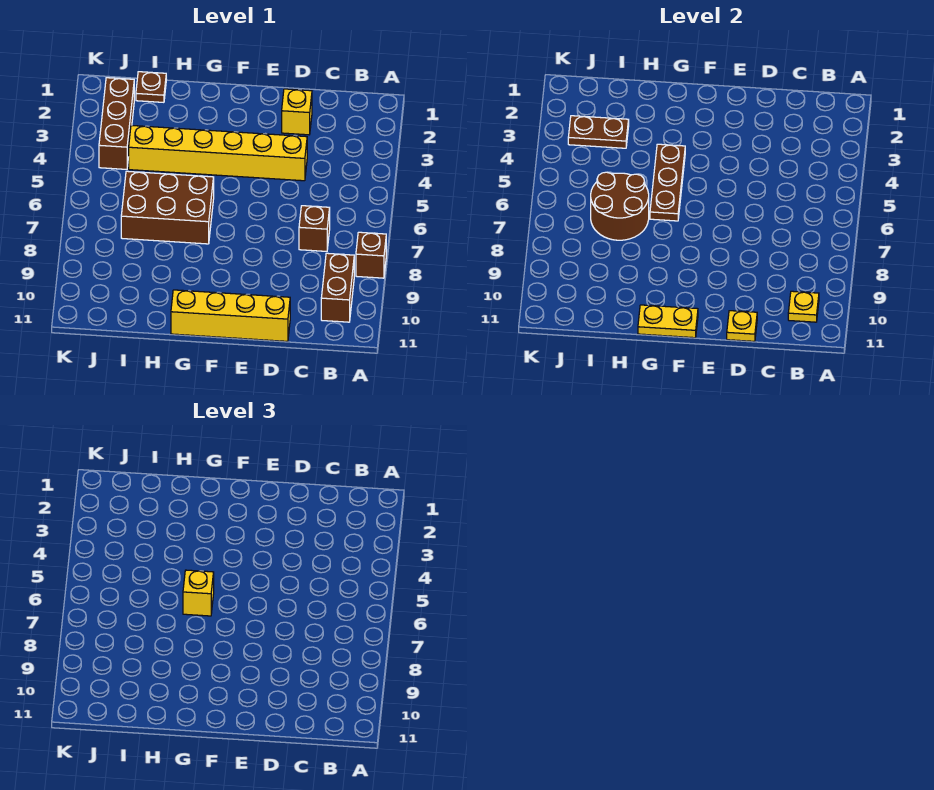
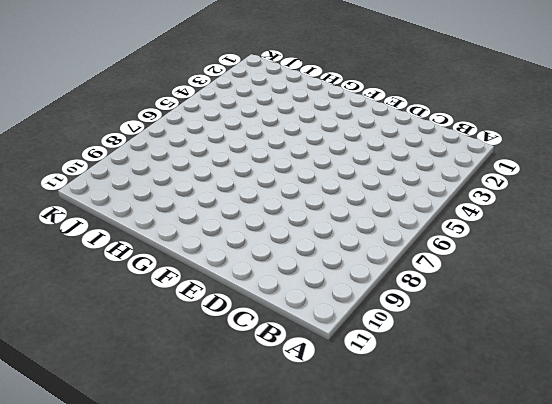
none -> brown brick A8 level 1
none -> brown brick B9:B10 level 1
none -> brown brick C7 level 1

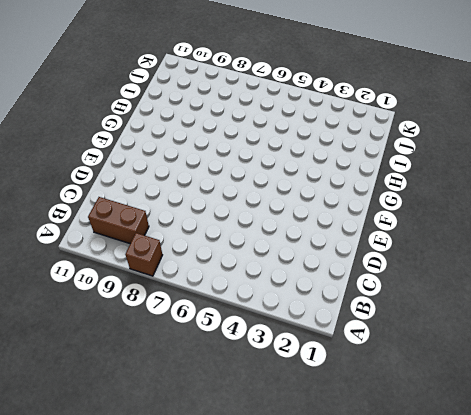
none -> brown brick C7 level 1
none -> yellow brick D2 level 1
none -> yellow brick D4:I4 level 1

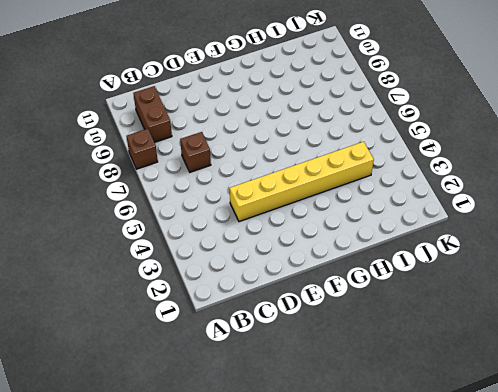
none -> yellow brick D2 level 1
none -> yellow brick D11:G11 level 1
none -> brown brick G6:I7 level 1

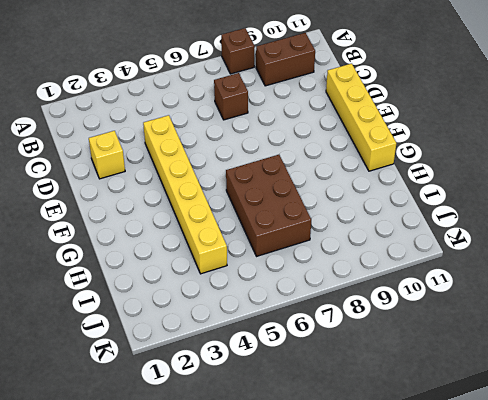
none -> brown plate I1 level 1
none -> brown brick J2:J4 level 1
none -> yellow plate B10 level 2

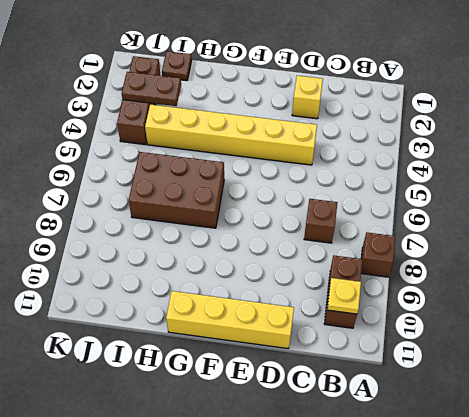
none -> yellow plate D11 level 2
none -> yellow plate F11:G11 level 2
none -> brown plate G4:G6 level 2

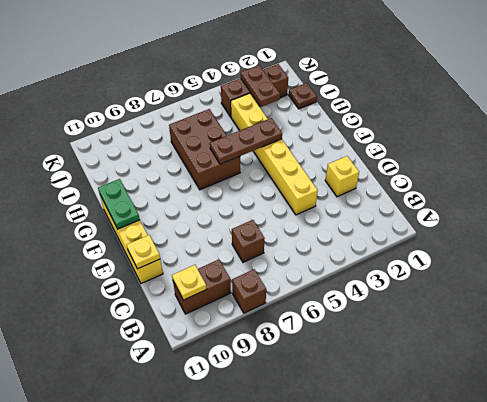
green plate F11:G11 level 2 -> yellow plate F11:G11 level 2
none -> brown round brick H6:I7 level 2
none -> yellow brick G6 level 3

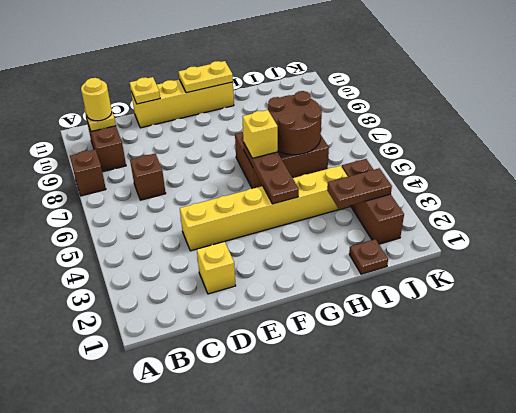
yellow round brick B10 level 3 -> none

